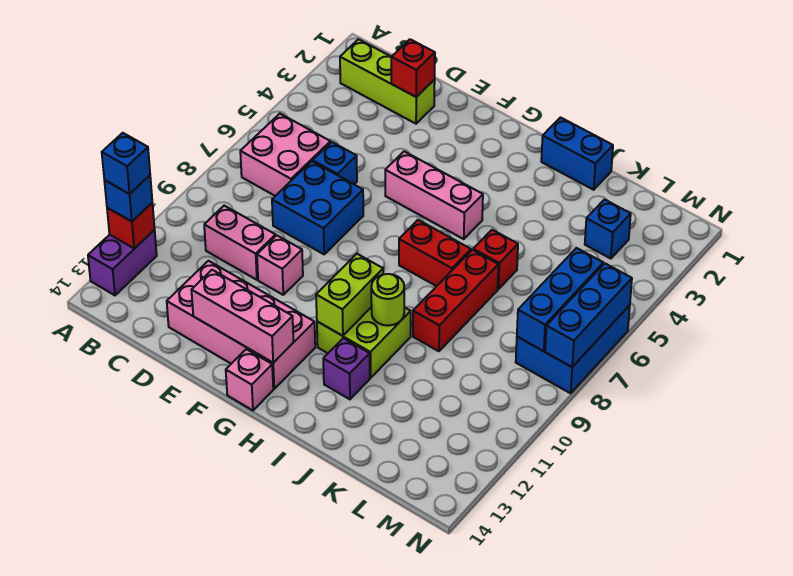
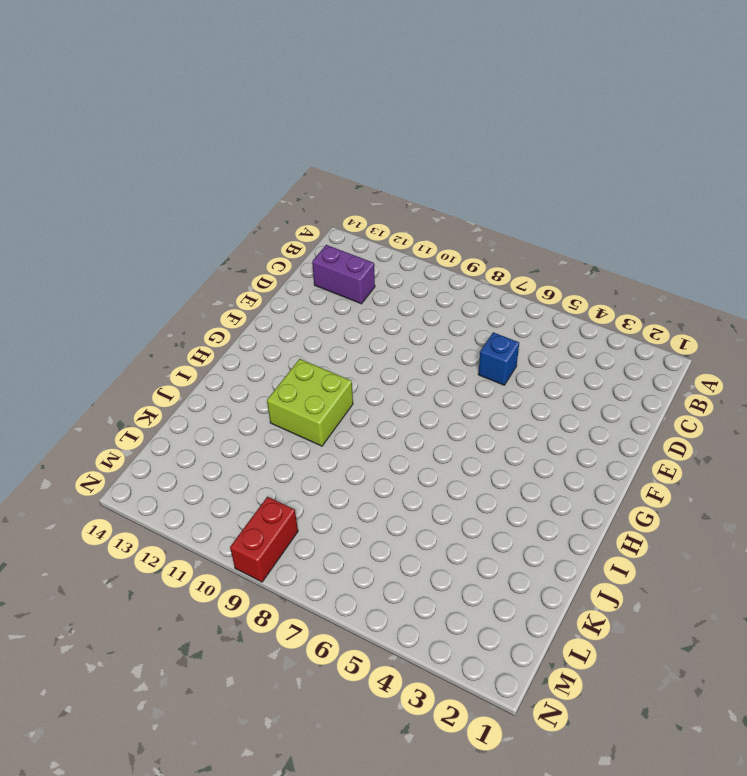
purple brick C12:C13 level 1 -> purple brick A12:A13 level 1
red brick M9:N9 level 1 -> red brick H7:I7 level 1
none -> lime brick B2:D2 level 1
none -> pink brick B6:C7 level 1
none -> pink brick C10:D10 level 1

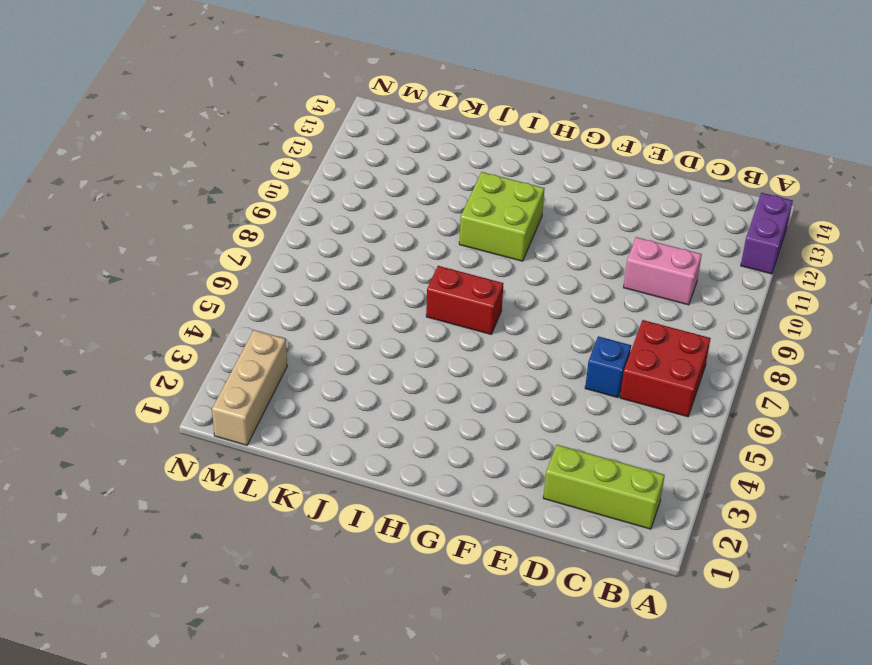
red brick B6:C7 level 1 -> pink brick B6:C7 level 1
tan brick M1:M3 level 1 -> none
none -> blue brick D7:E8 level 1
none -> pink brick D12:G13 level 1
none -> pink brick E10 level 1

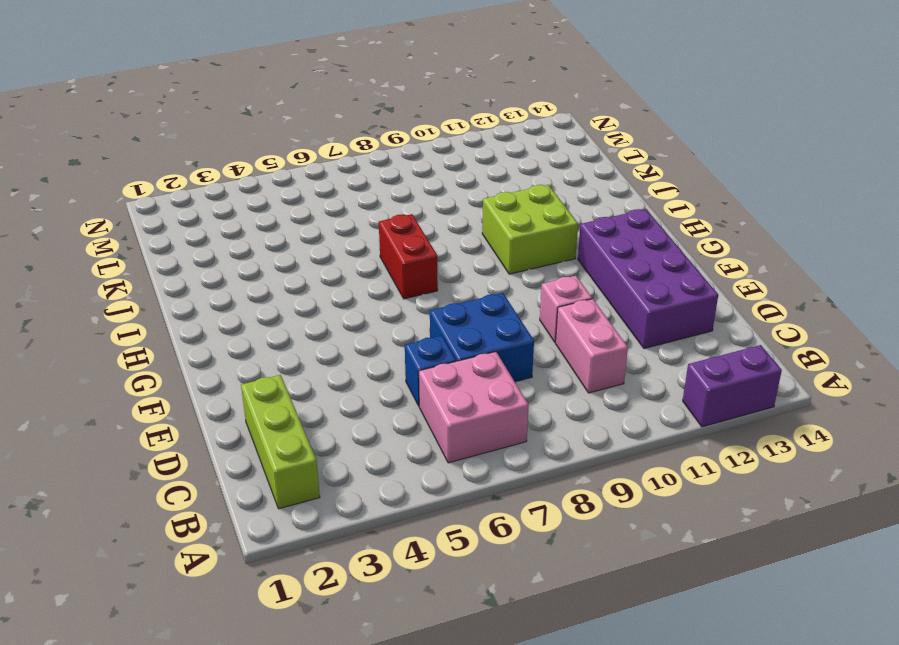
purple brick D12:G13 level 1 -> pink brick D12:G13 level 1
none -> pink brick F5:H5 level 1
none -> pink brick G14 level 1
none -> blue brick I1:J1 level 1

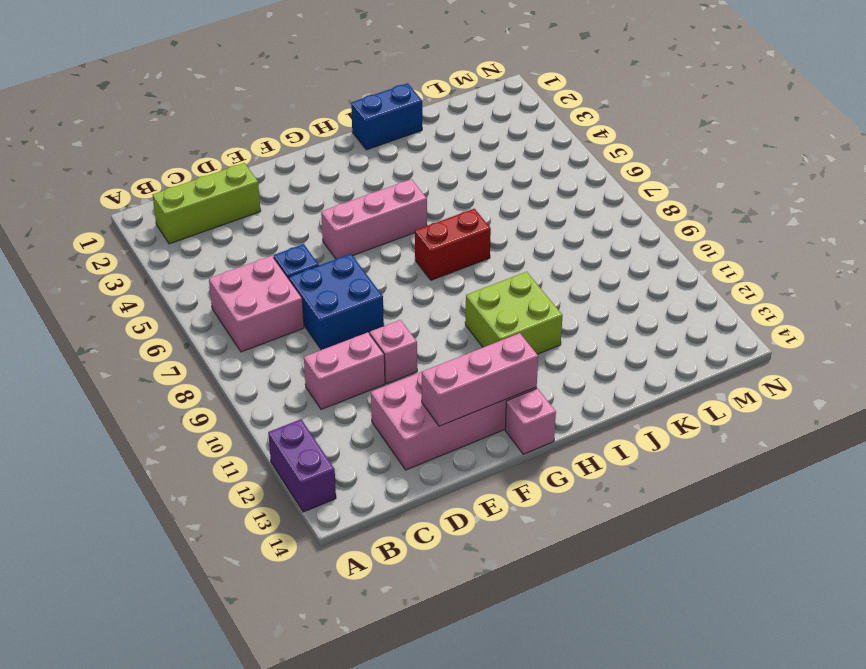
none -> purple brick I12 level 1
none -> red brick J6 level 1
none -> red brick J7:J9 level 1

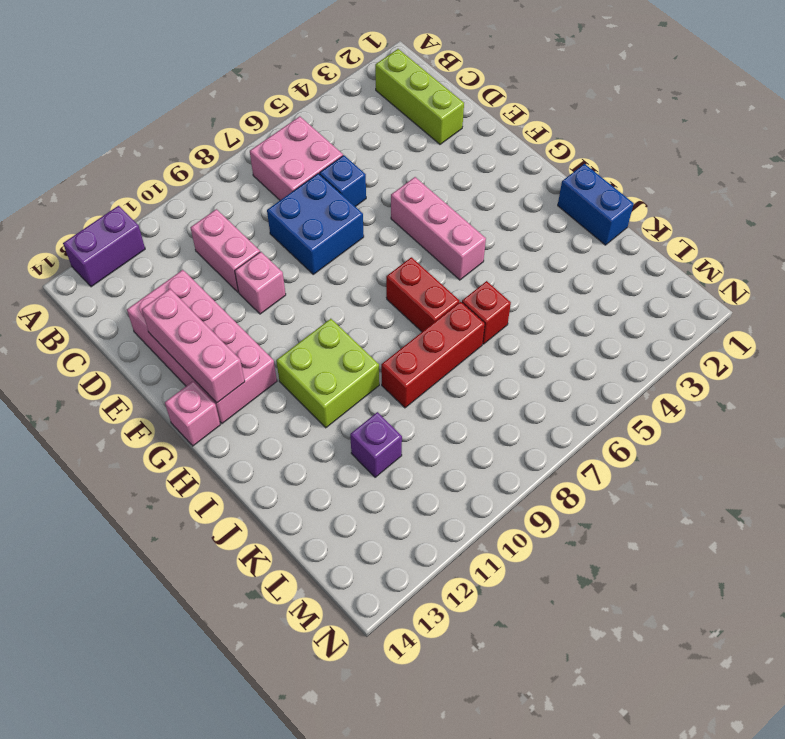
purple brick K11 level 1 -> purple brick I12 level 1
none -> blue brick L3 level 1
none -> blue brick M6:N8 level 1
none -> red brick A12 level 2

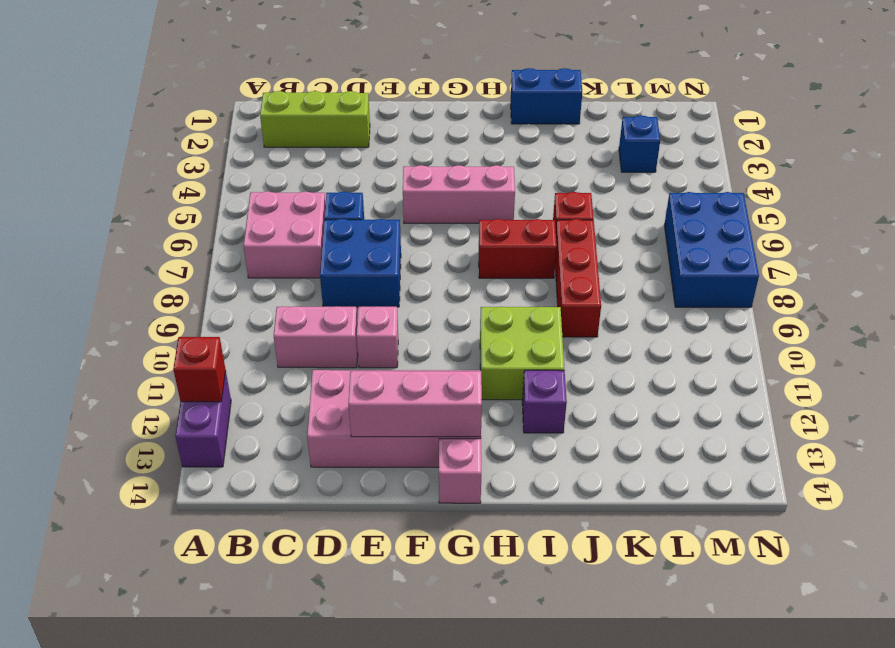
none -> red brick D2 level 2
none -> lime brick H10:H11 level 2
none -> lime round brick I10 level 2

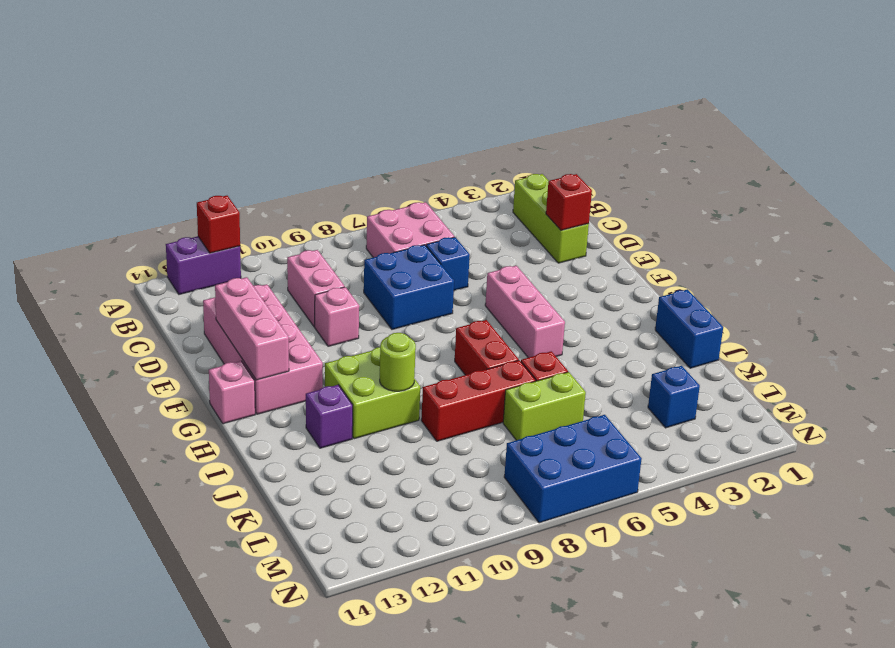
lime brick K6:K7 level 1 -> lime brick H10:H11 level 2
none -> blue brick M6:M8 level 2
none -> blue brick N6:N8 level 2
none -> blue brick A12 level 3

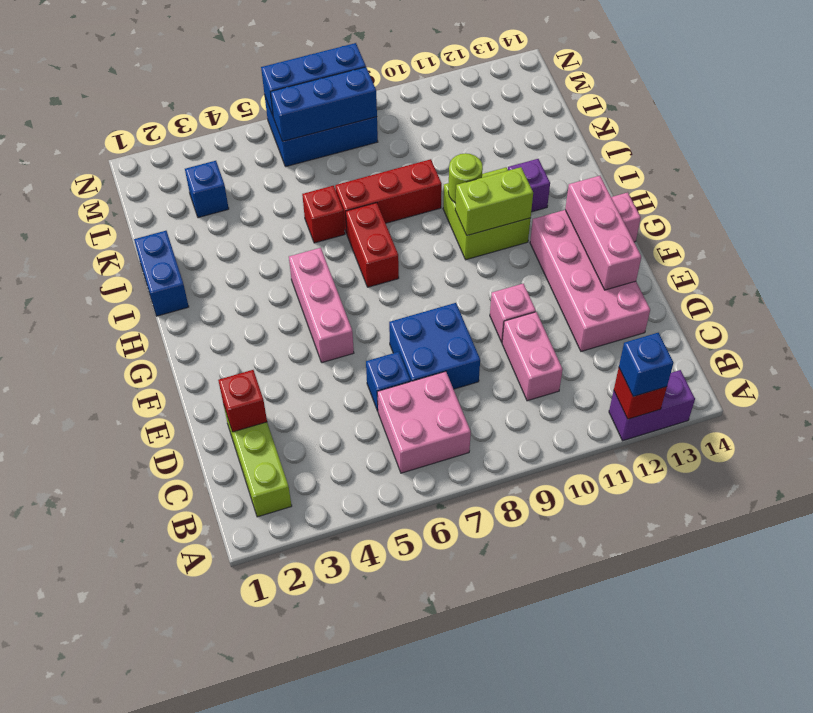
none -> blue brick A12 level 4

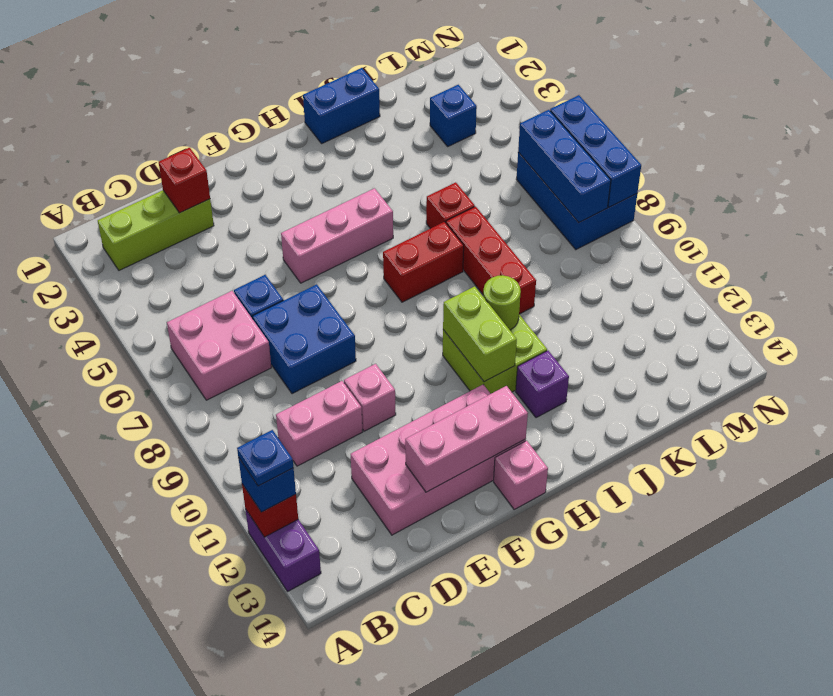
blue plate A12 level 4 -> blue brick A12 level 4

